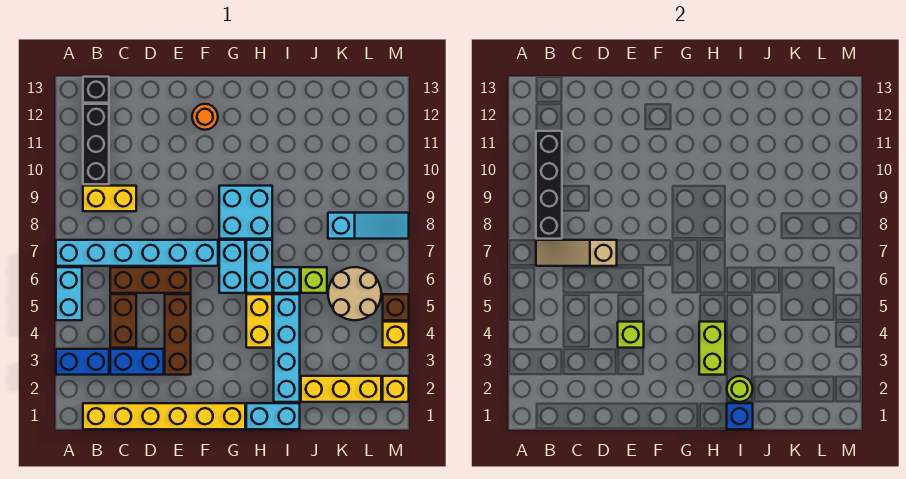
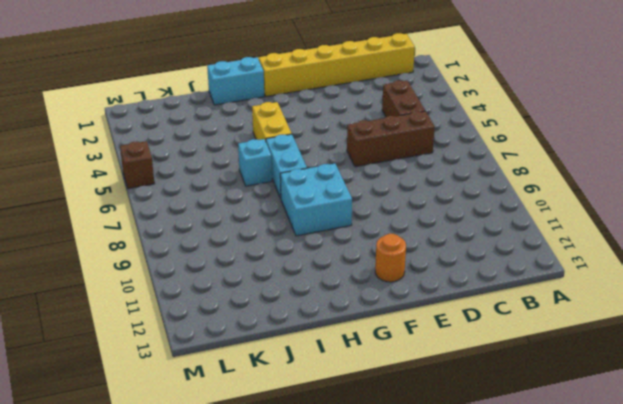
none -> blue brick A3:B3 level 1
none -> cyan brick A5:A6 level 1
none -> cyan brick A7:F7 level 1
none -> yellow brick B9:C9 level 1

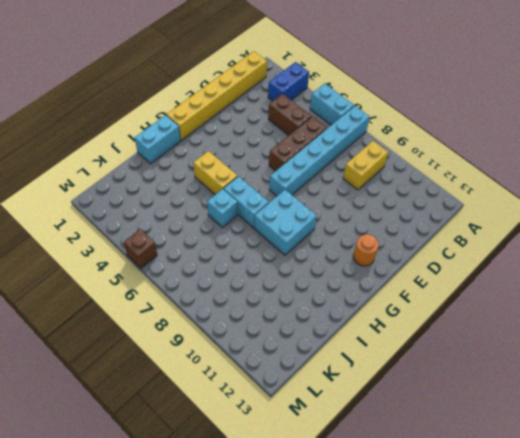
none -> black brick B10:B12 level 1
none -> black brick B13 level 1
none -> blue brick C3:D3 level 1
none -> brown brick E3:E5 level 1

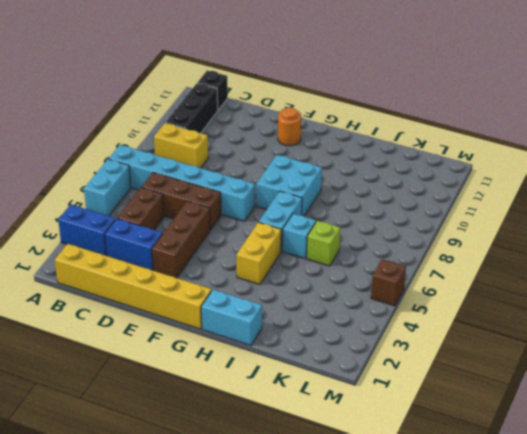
none -> cyan brick G6:G7 level 1
none -> cyan brick I2:I5 level 1
none -> yellow brick J2:L2 level 1
none -> tan round brick K5:L6 level 1

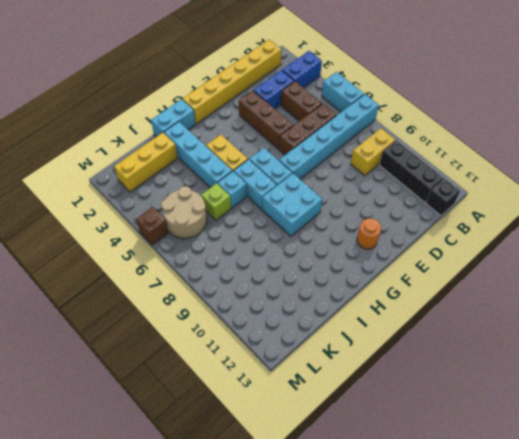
none -> cyan slope K8:M8 level 1 top K
none -> yellow brick M2 level 1
none -> yellow brick M4 level 1
none -> tan slope B7:D7 level 2 top D

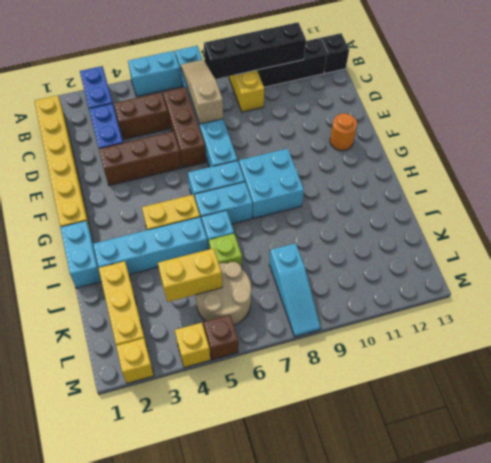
yellow brick K4:K5 level 2 -> none
none -> lime brick E4 level 2
none -> lime brick H3:H4 level 2
none -> blue brick I1 level 2
none -> lime round brick I2 level 2

